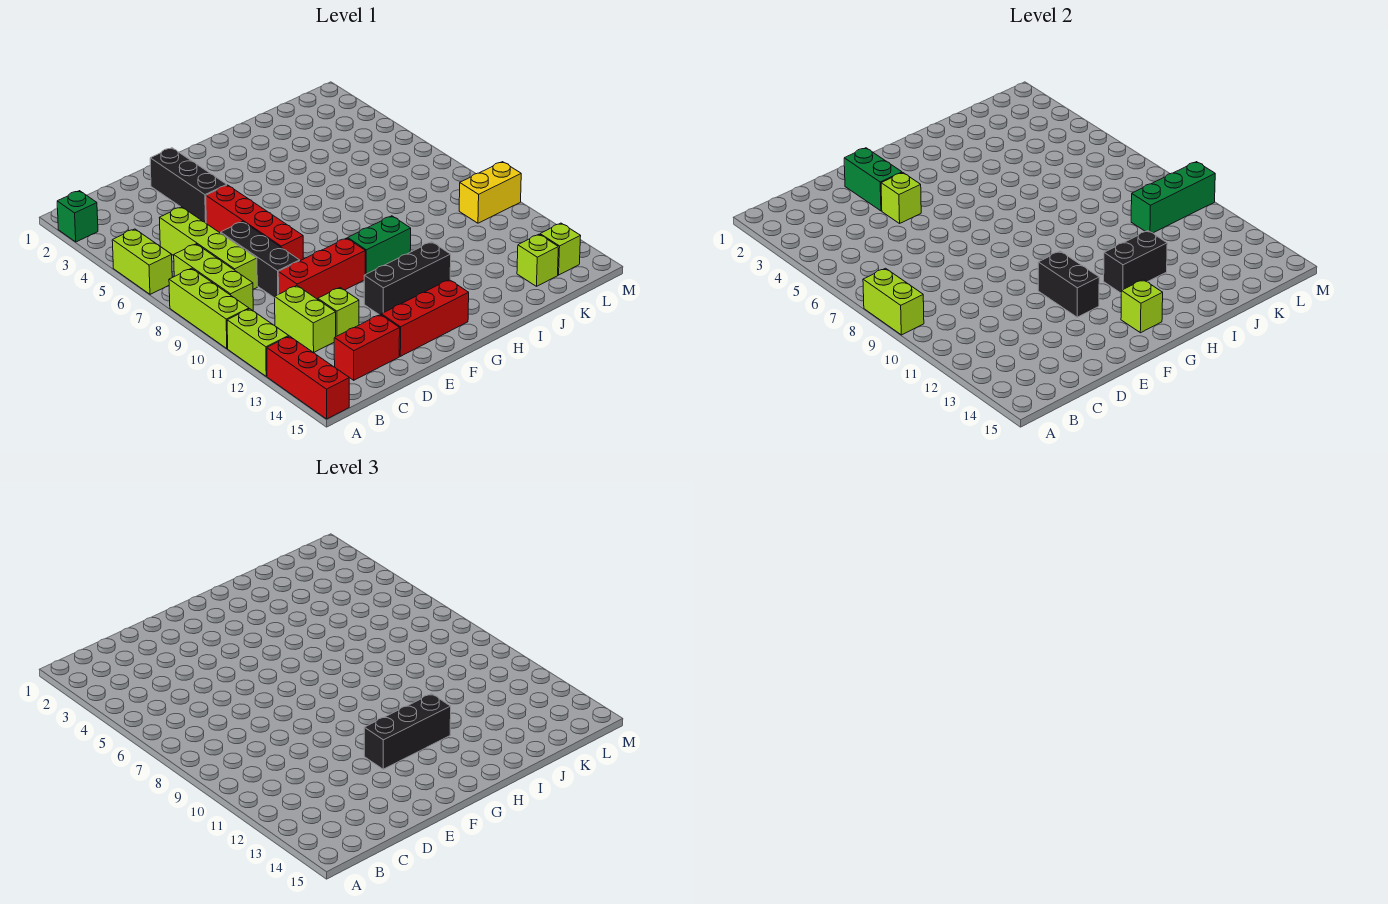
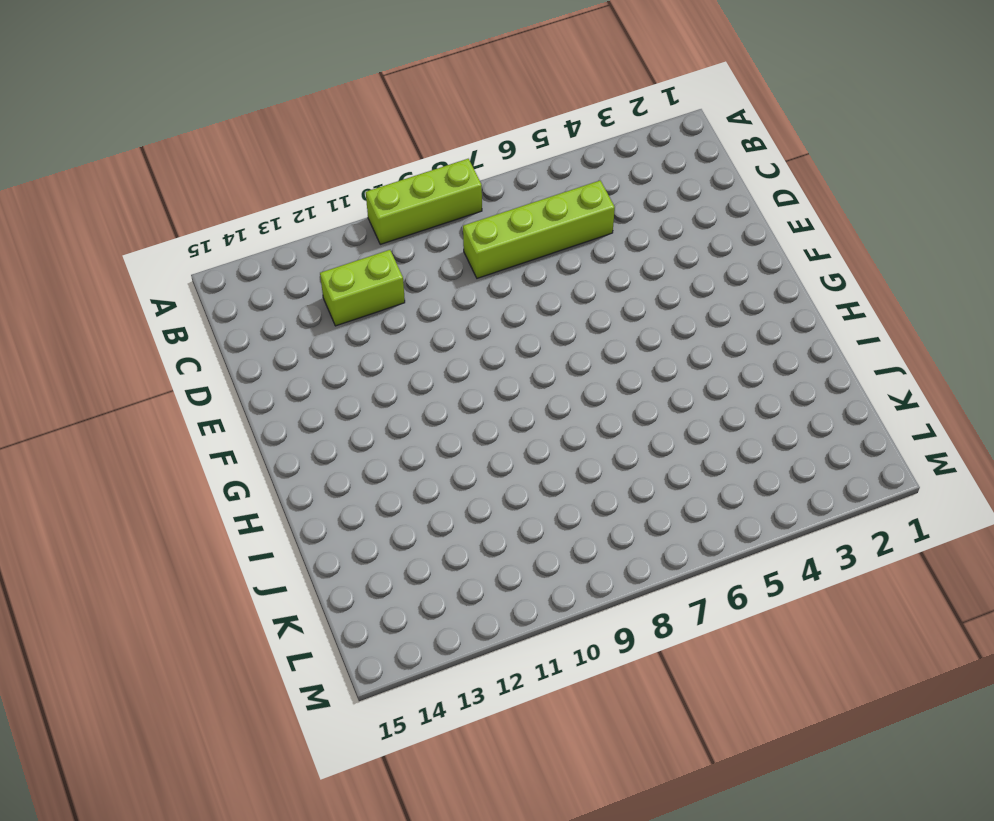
none -> green brick A2 level 1
none -> lime brick A5:A6 level 1
none -> lime brick A11:A12 level 1

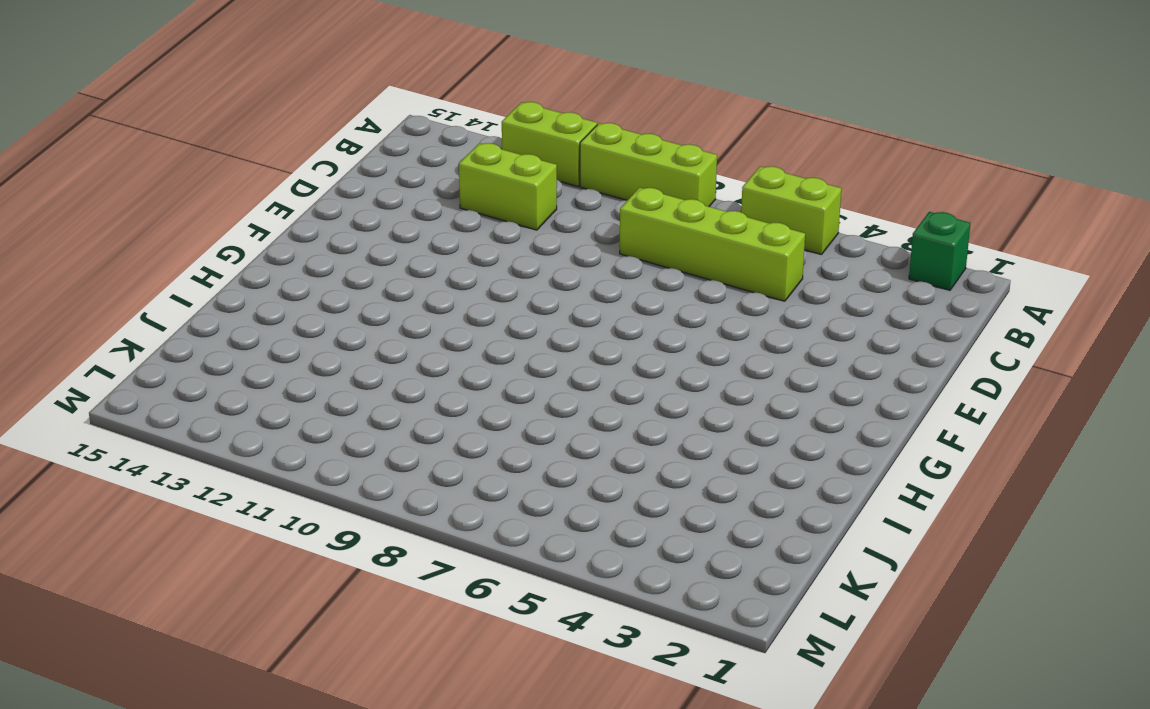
none -> red brick A13:A15 level 1
none -> lime brick B7:B9 level 1
none -> red brick C14:D14 level 1

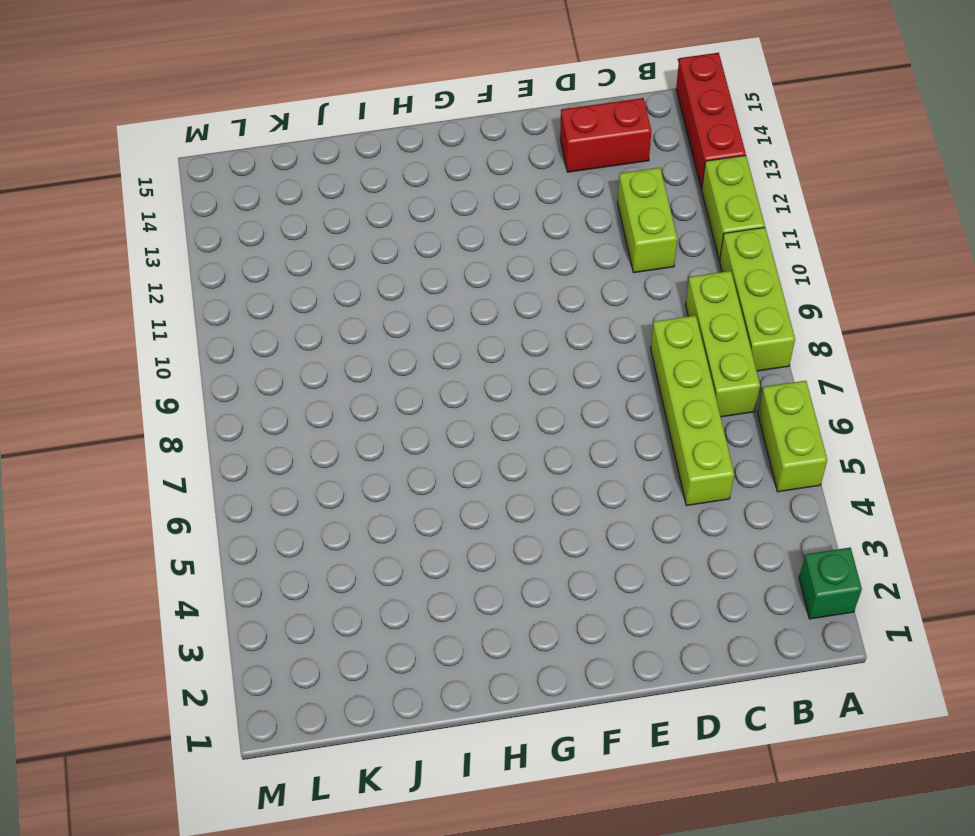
none -> black brick D7:D9 level 1
none -> red brick D10:F10 level 1
none -> lime brick D12 level 1

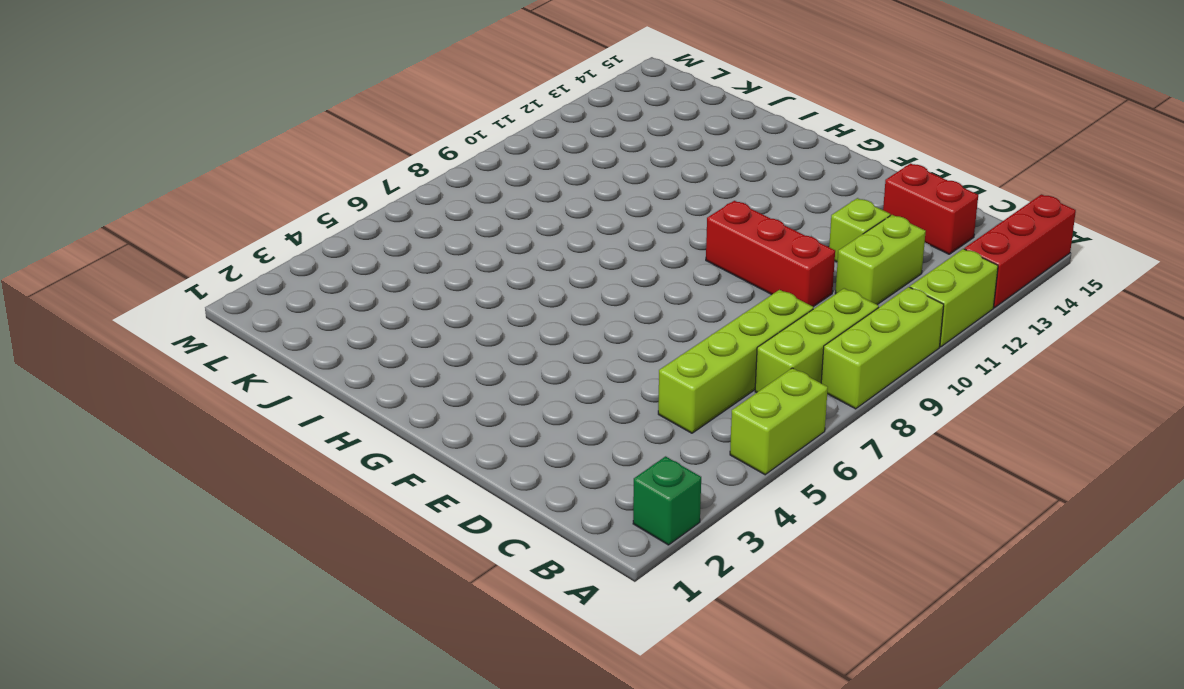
none -> black brick D7:D9 level 1
none -> black brick E2:E4 level 1
none -> red brick E5:E8 level 1

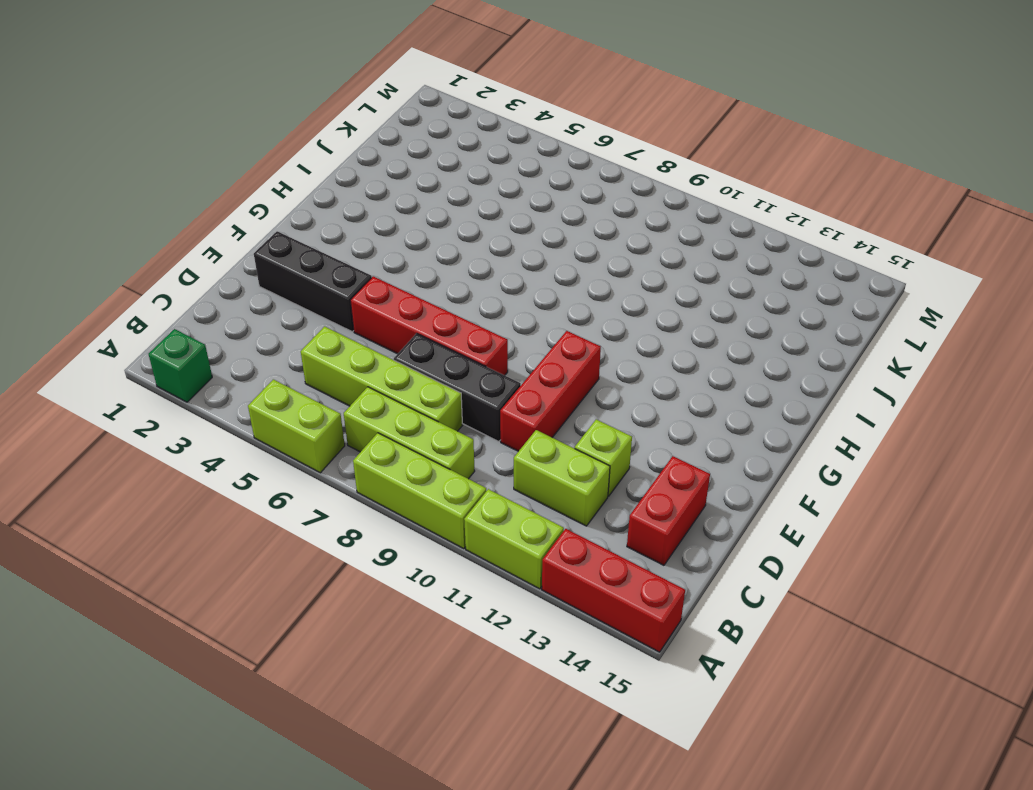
none -> red brick E14:G14 level 1
none -> black brick F12:H12 level 1
none -> green brick G10:H10 level 1

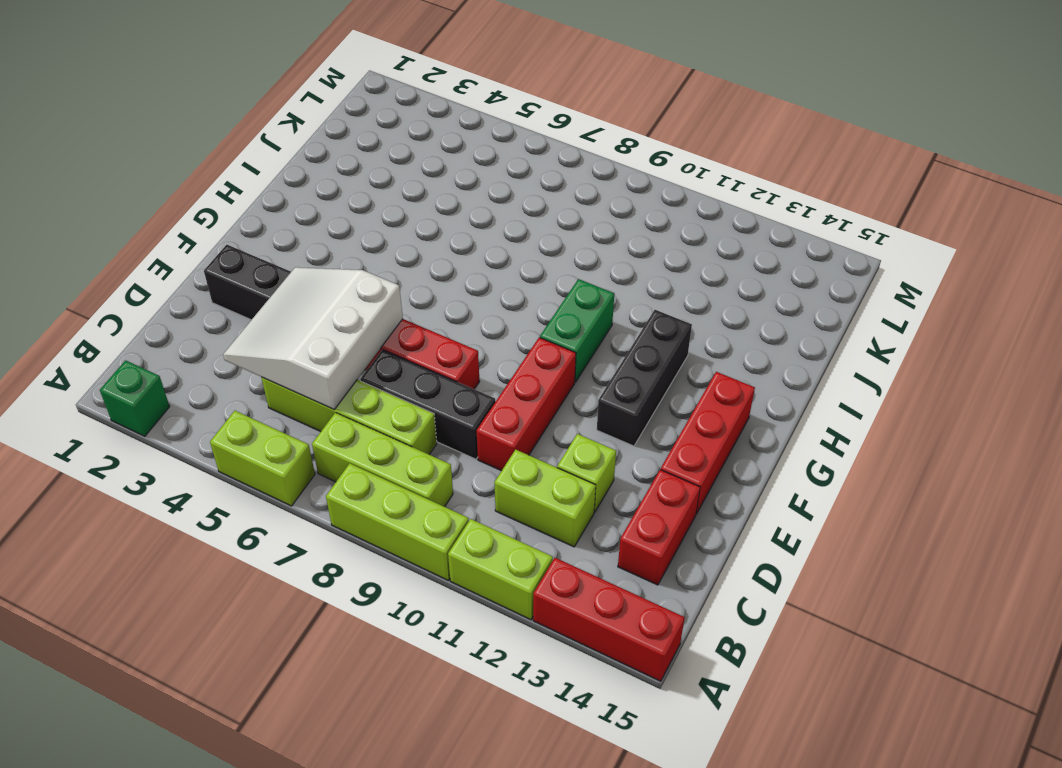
white slope C4:E6 level 2 top 6 -> lime brick E4 level 2
none -> lime brick K14 level 1
none -> yellow brick L10:M10 level 1
none -> lime brick L14 level 1

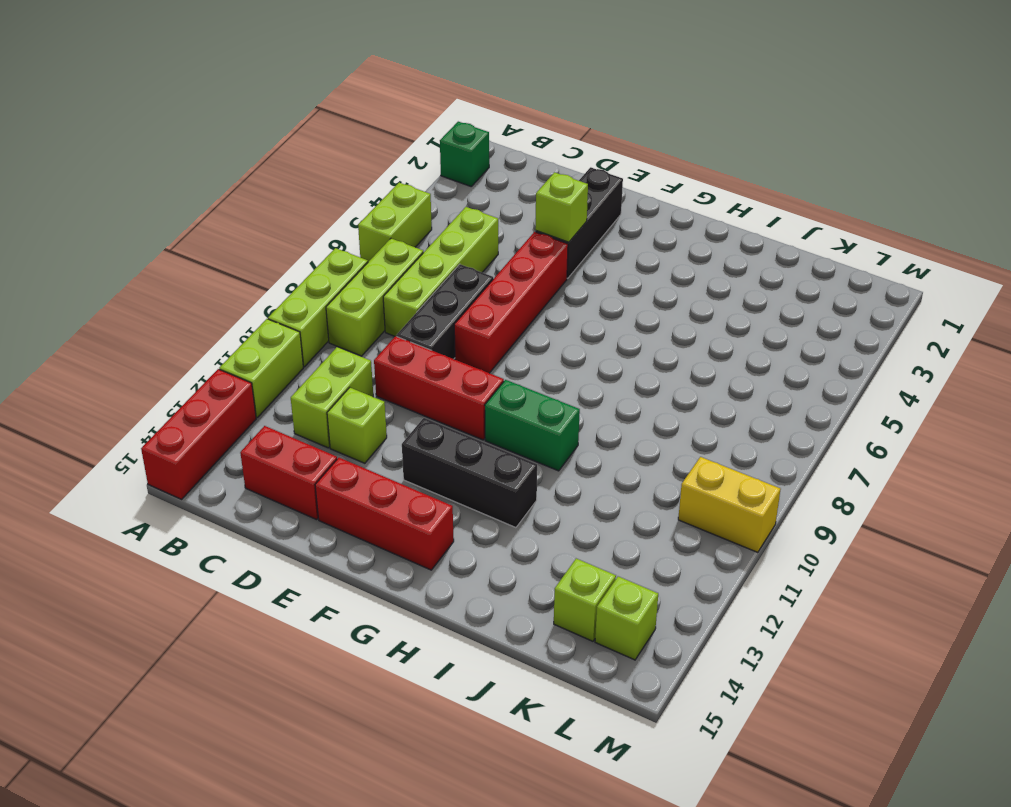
none -> lime brick A8:A9 level 2
none -> green brick E2:E3 level 2
none -> black brick F11:F12 level 2

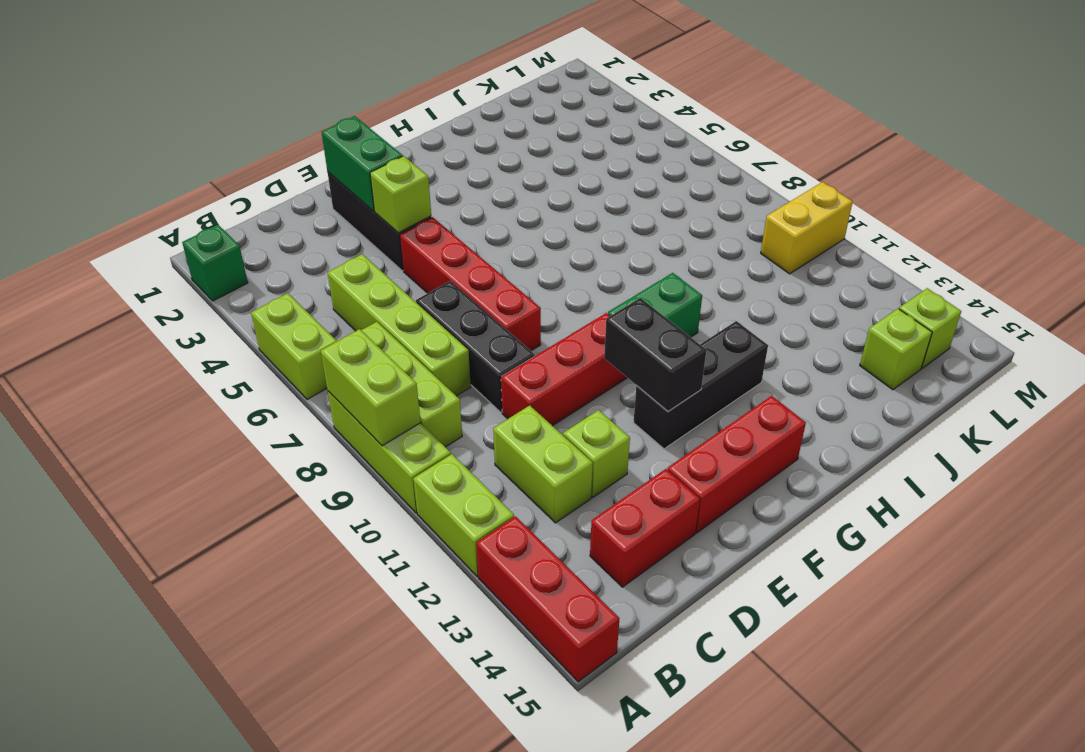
none -> lime brick G14 level 2
none -> black brick H12:I12 level 2
none -> green brick K10:M10 level 2

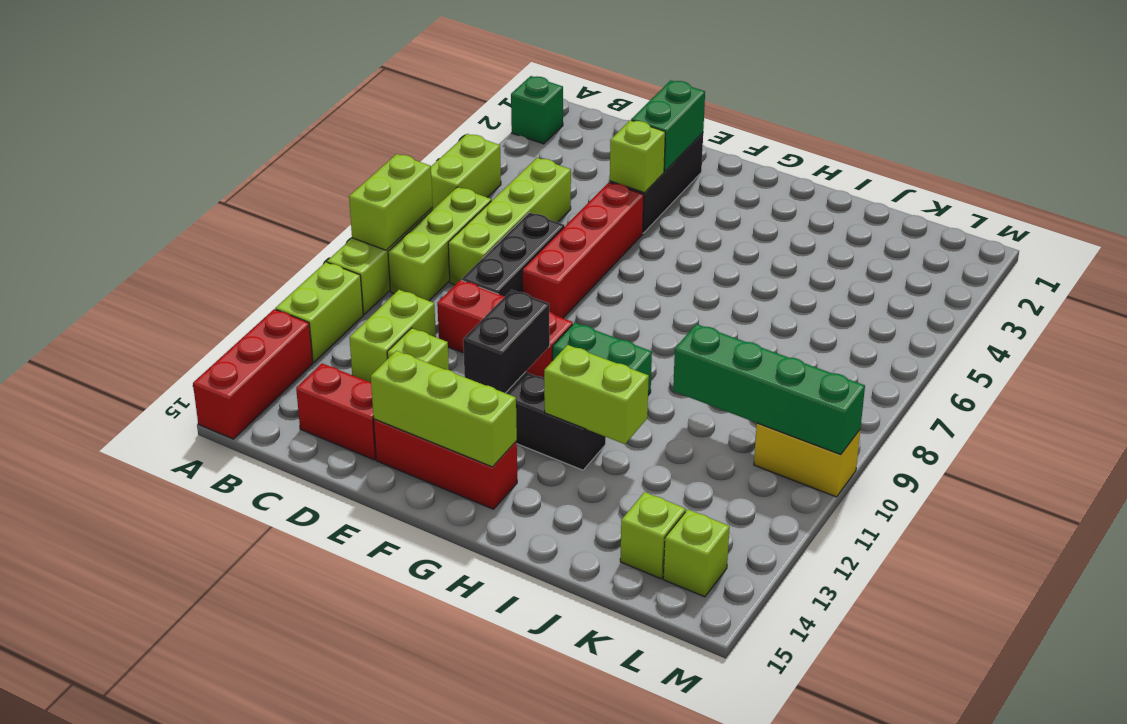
lime brick E14:G14 level 2 -> lime brick G14 level 2
lime brick H12:I12 level 2 -> black brick H12:I12 level 2
green brick J10:M10 level 2 -> green brick K10:M10 level 2
none -> black brick F12:H12 level 3

